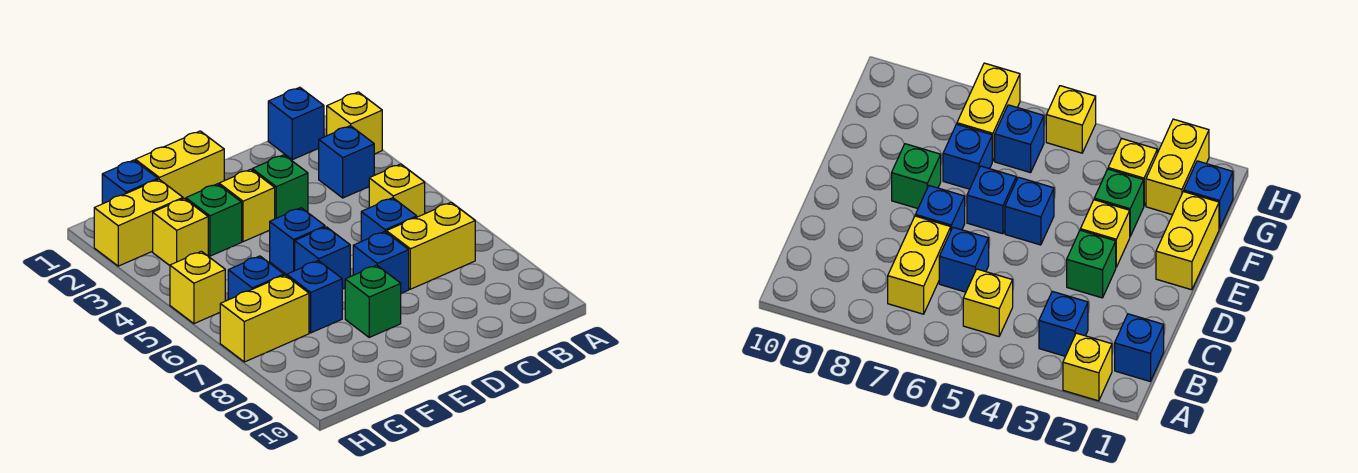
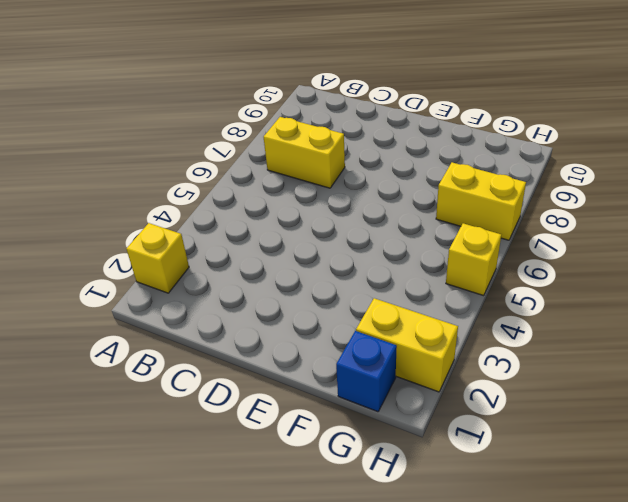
none -> blue brick B1 level 1
none -> blue brick B3 level 1
none -> yellow brick B5 level 1

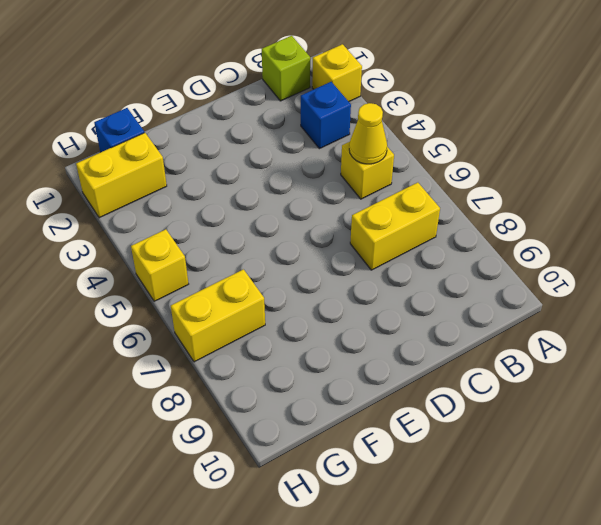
lime brick B1 level 1 -> blue brick B1 level 1
yellow cone B5 level 2 -> none
none -> blue brick C6 level 1
none -> green brick D3 level 1
none -> blue brick D7 level 1

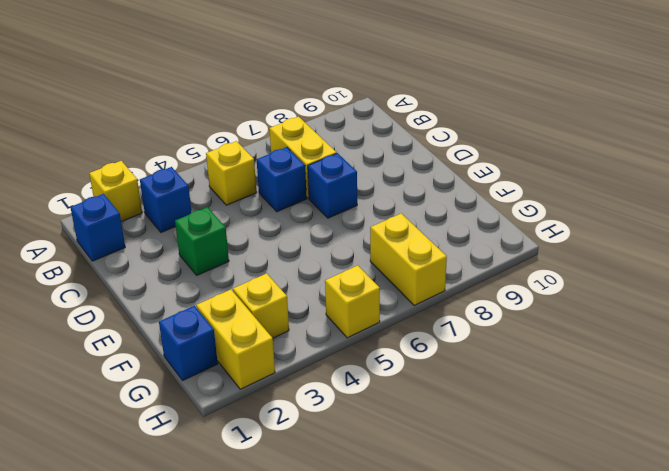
none -> yellow brick E1:F1 level 1
none -> yellow brick E3 level 1
none -> blue brick E5 level 1

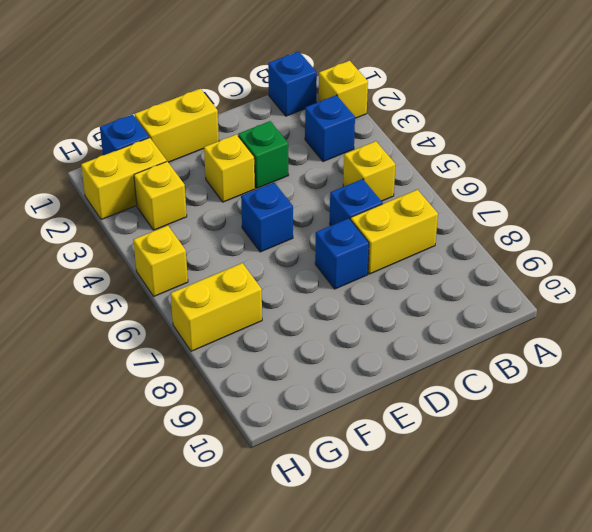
none -> blue brick E6 level 1
none -> green brick E8 level 1
none -> green brick F3 level 1

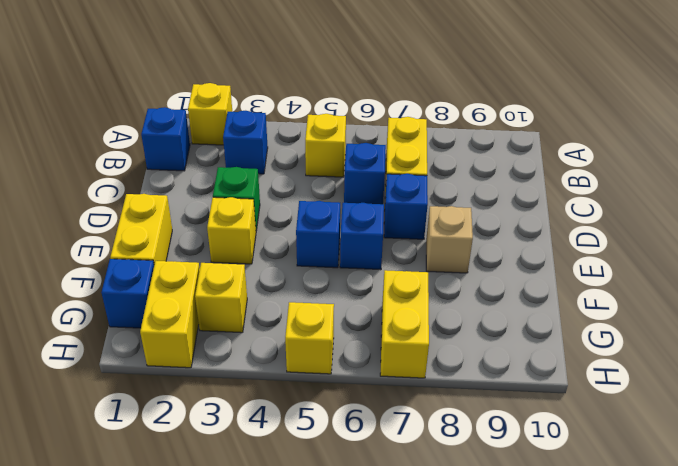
tan brick E8 level 1 -> green brick E8 level 1
none -> green brick F3 level 1
none -> blue brick F7 level 1
none -> blue brick G6 level 1

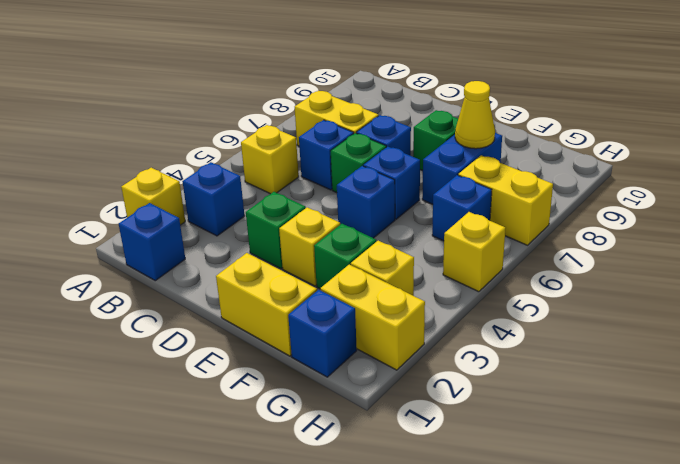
green brick D6 level 1 -> none
blue brick F7:F8 level 1 -> blue brick F7 level 1
yellow cone F8 level 2 -> none

